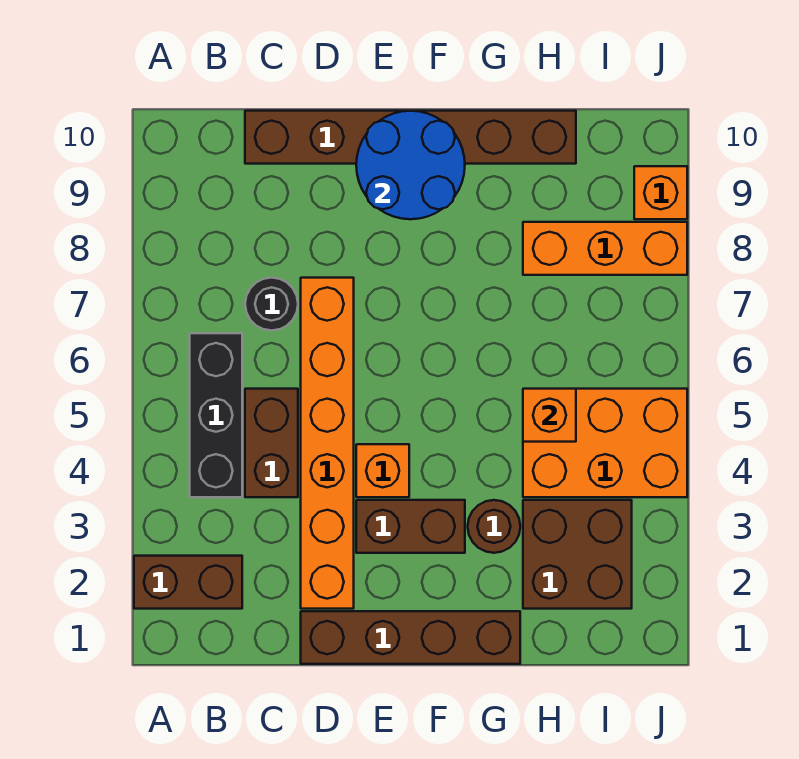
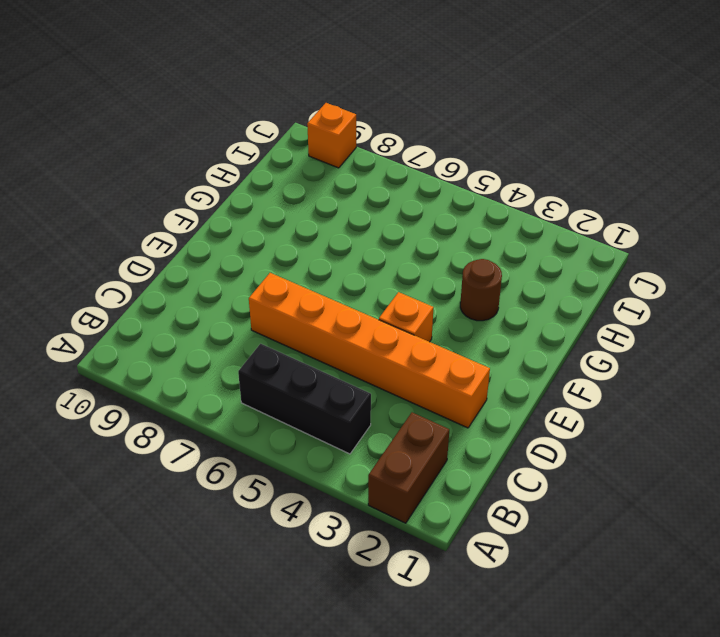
none -> brown brick C4:C5 level 1
none -> black round brick C7 level 1
none -> brown brick C10:H10 level 1

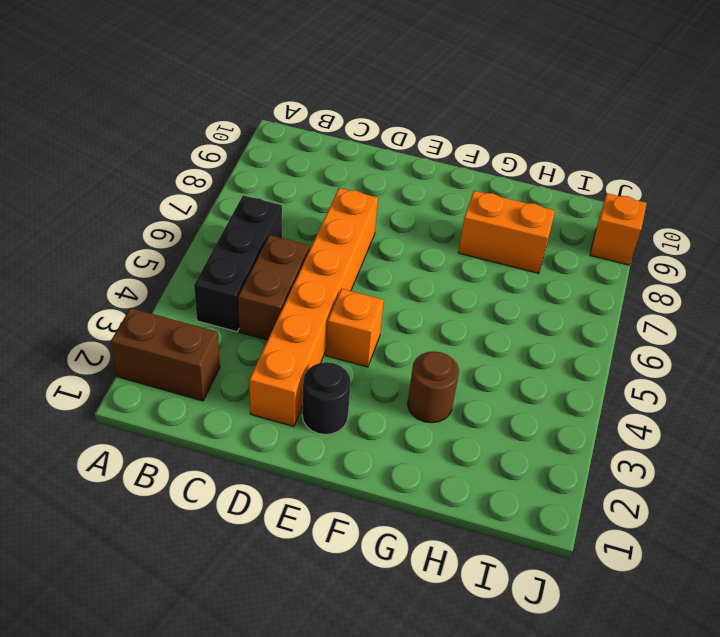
black round brick E2 level 1 -> black round brick C7 level 1
orange brick G8:H8 level 1 -> orange brick H8:J8 level 1
none -> brown brick C10:H10 level 1
none -> brown brick D1:G1 level 1
none -> brown brick E3:F3 level 1

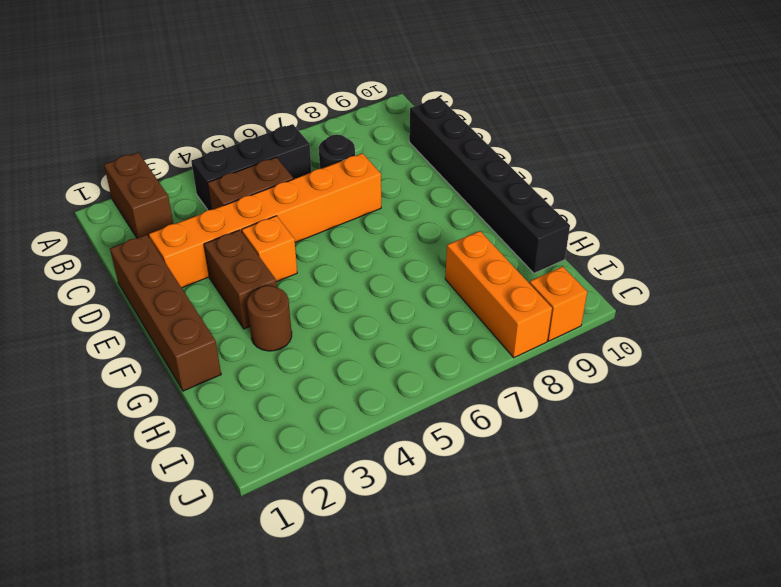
black brick C10:H10 level 1 -> brown brick C10:H10 level 1
none -> brown brick H2:I3 level 1
none -> orange brick H4:J5 level 1
none -> blue round brick E9:F10 level 2

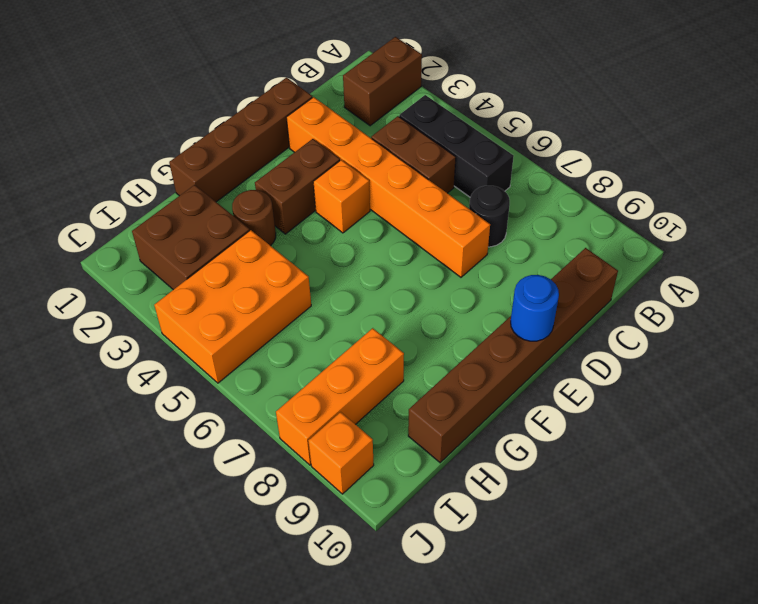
blue round brick E10 level 2 -> blue round brick E9:F10 level 2
none -> orange brick H5 level 2

